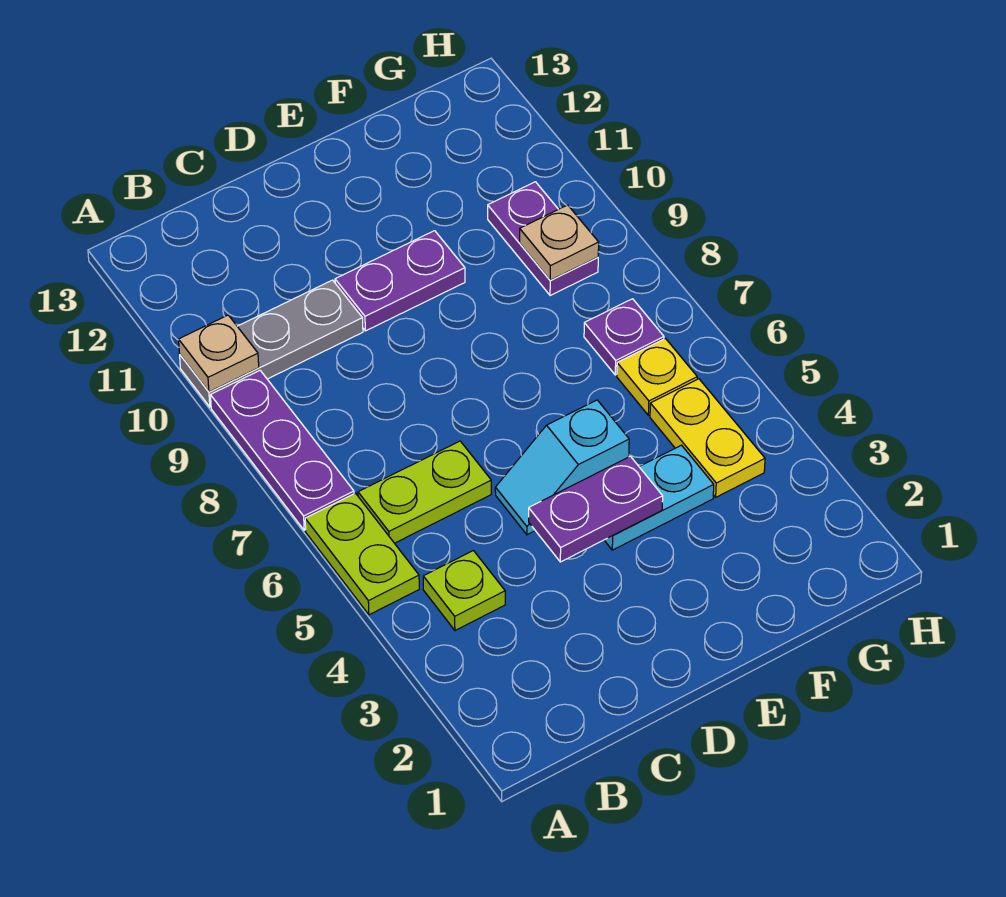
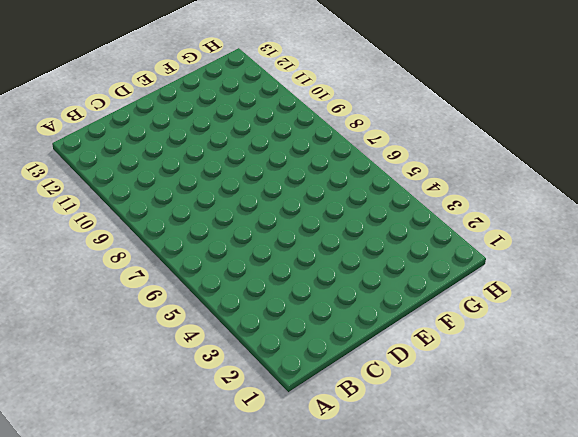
none -> lime plate A5:A6 level 1
none -> purple plate A7:A9 level 1
none -> grey plate A10:C10 level 1

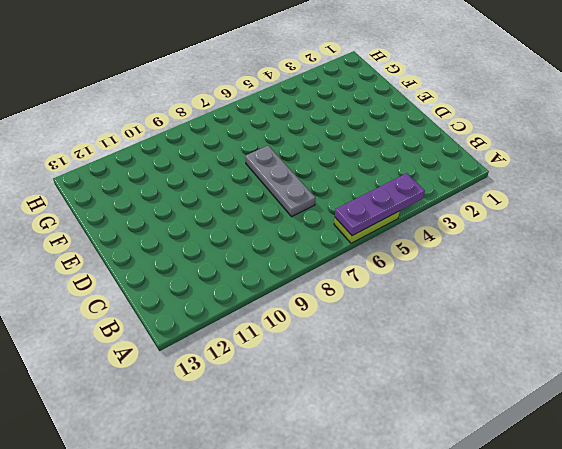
purple plate A4:A6 level 2 -> purple plate A7:A9 level 1
grey plate C7:E7 level 1 -> grey plate A10:C10 level 1
none -> lime plate B4 level 1
none -> lime plate B6:C6 level 1
none -> cyan slope D5:E5 level 1 top E

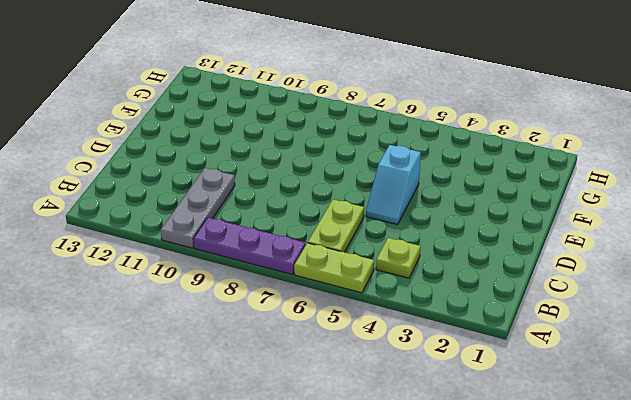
none -> purple plate D10:E10 level 1
none -> cyan plate E4:F4 level 1
none -> yellow plate G4:G5 level 1

